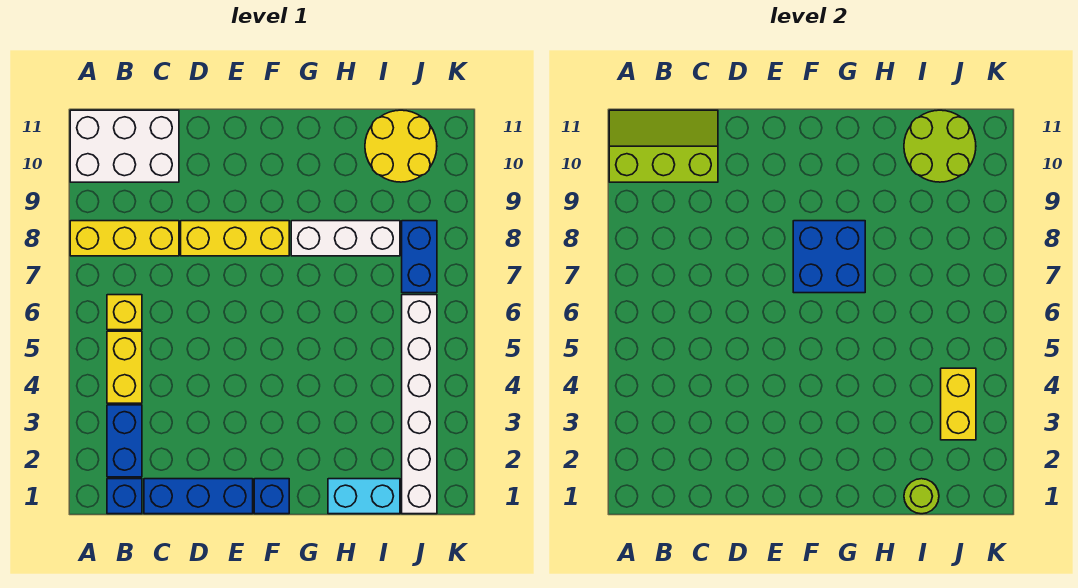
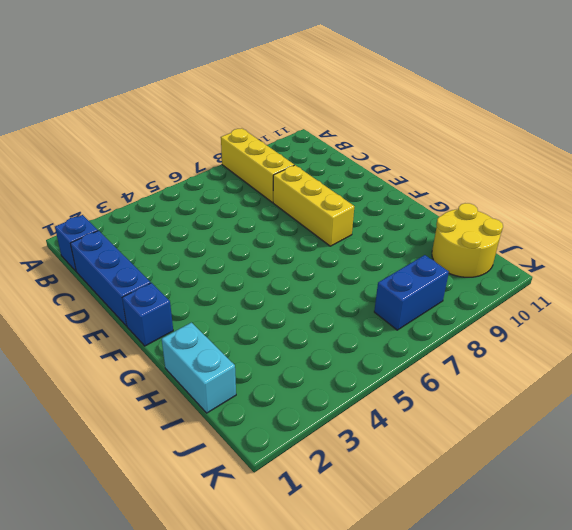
none -> white brick A10:C11 level 1
none -> blue brick B2:B3 level 1
none -> yellow brick B4:B5 level 1

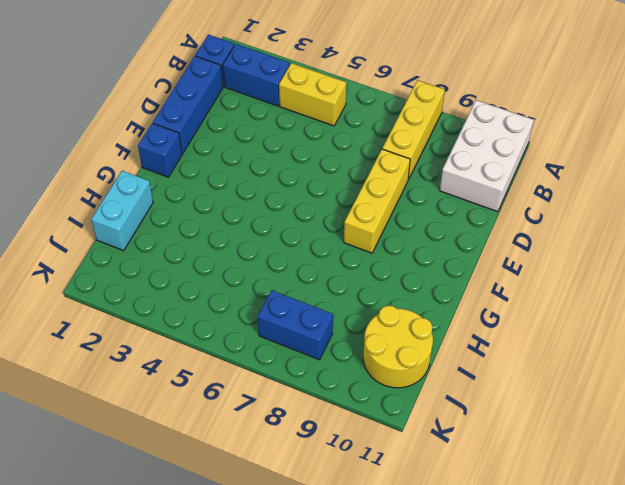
none -> yellow brick B6 level 1
none -> white brick G8:I8 level 1
none -> white brick J1:J6 level 1

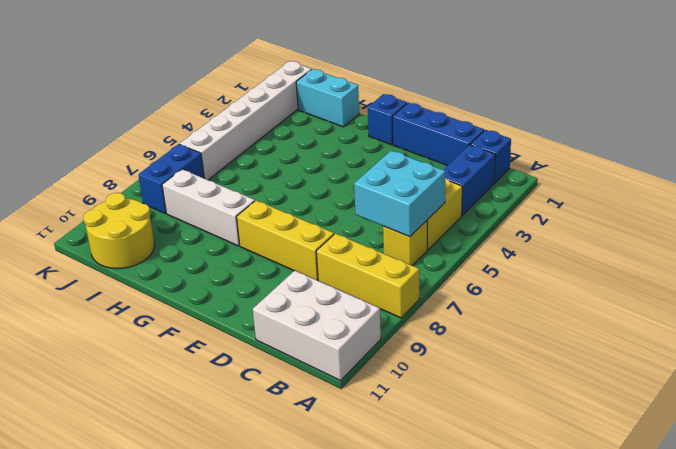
cyan brick B5:C6 level 2 -> none
none -> lime slope A10:C11 level 2 top 10
none -> blue brick F7:G8 level 2
none -> lime round brick I1 level 2

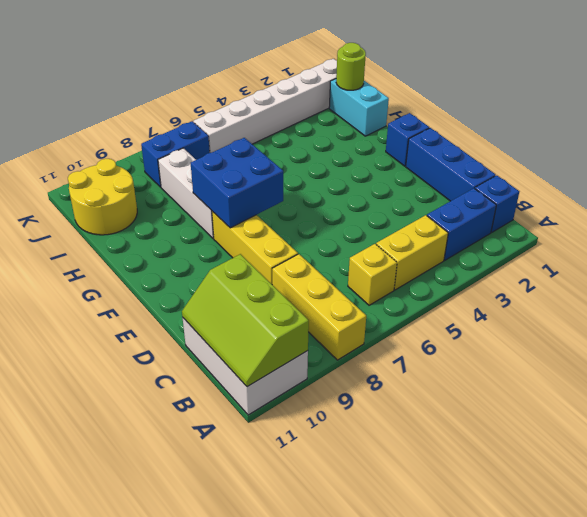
none -> lime round brick I10:J11 level 2
none -> yellow brick J3:J4 level 2

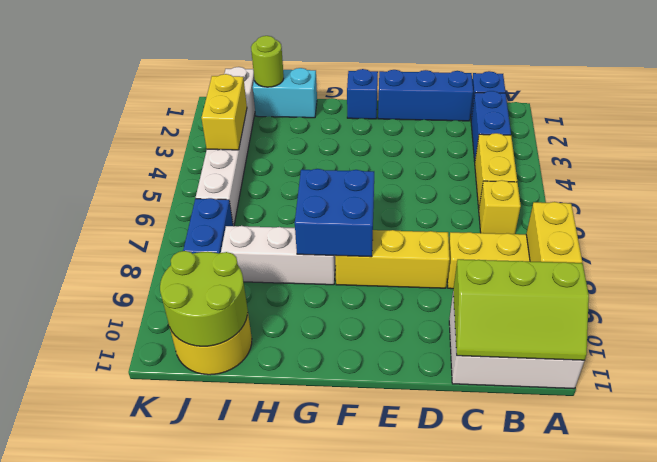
yellow brick A8:A9 level 2 -> none

